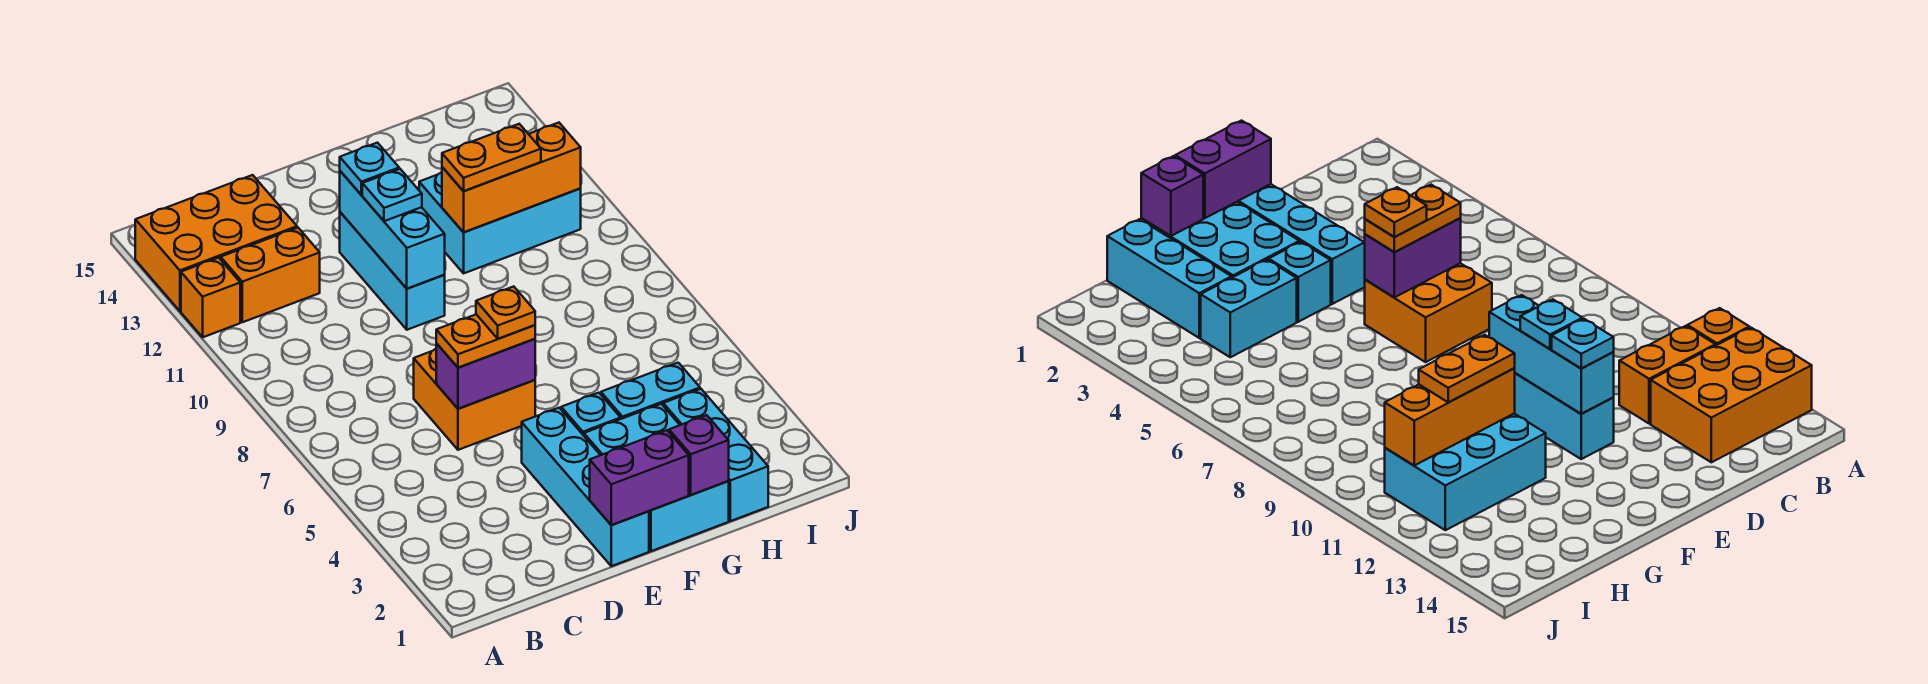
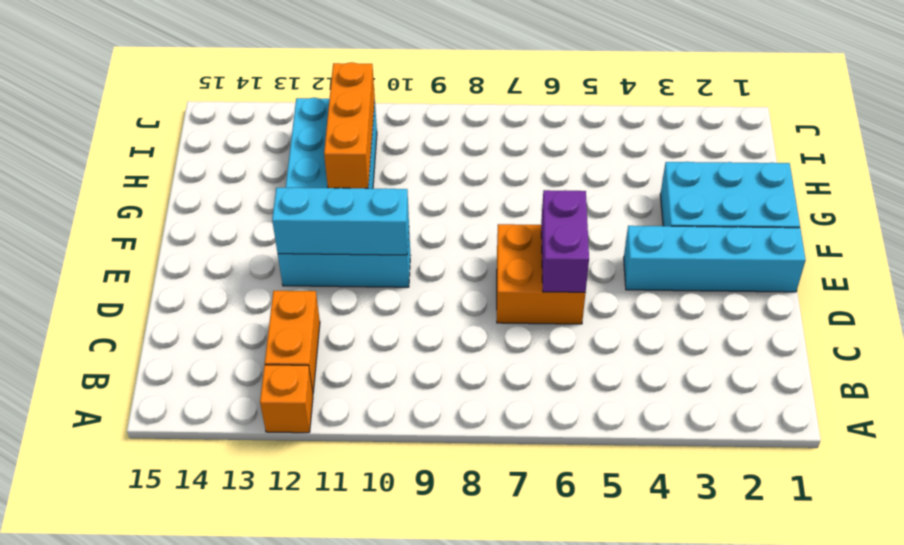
none -> orange brick A13:C14 level 1
none -> cyan brick F4 level 1
none -> cyan brick G4:H4 level 1

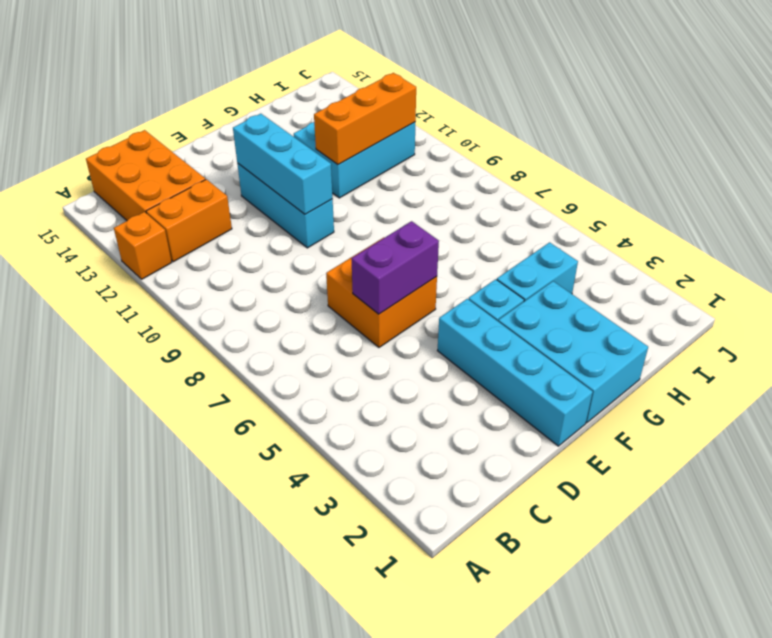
orange brick B13:C15 level 1 -> orange brick A13:C14 level 1
none -> cyan brick H1:H3 level 1
none -> purple brick E1:F1 level 2
none -> purple brick G1 level 2

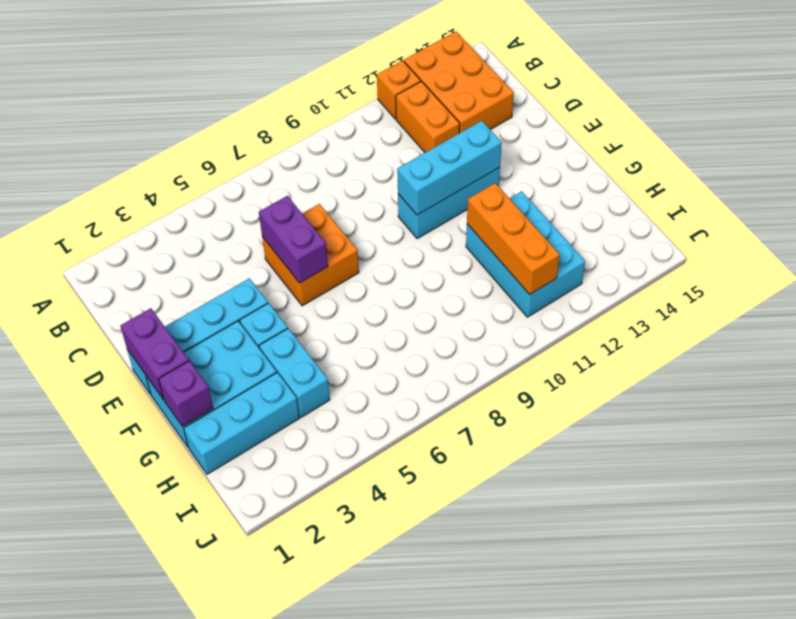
none -> orange plate D6:E6 level 3
none -> cyan plate E11 level 3
none -> cyan plate E12 level 3

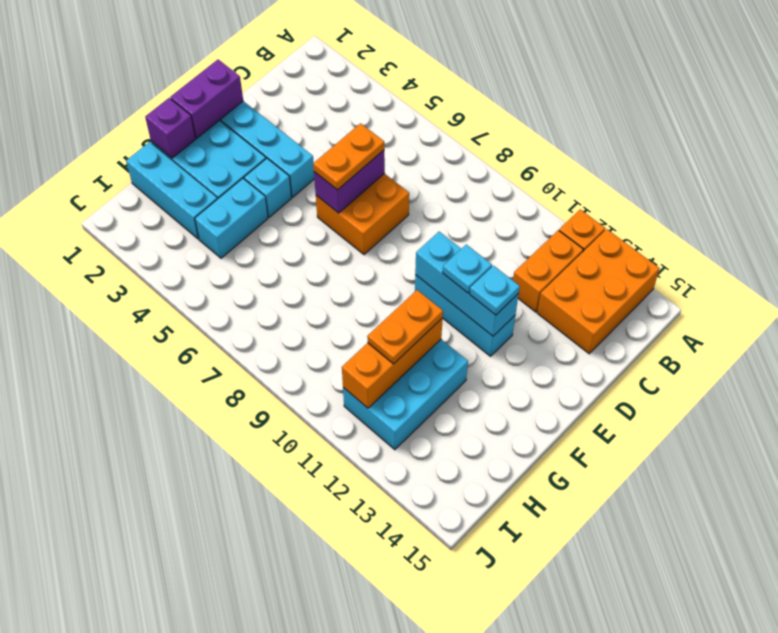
none -> orange plate E6 level 4

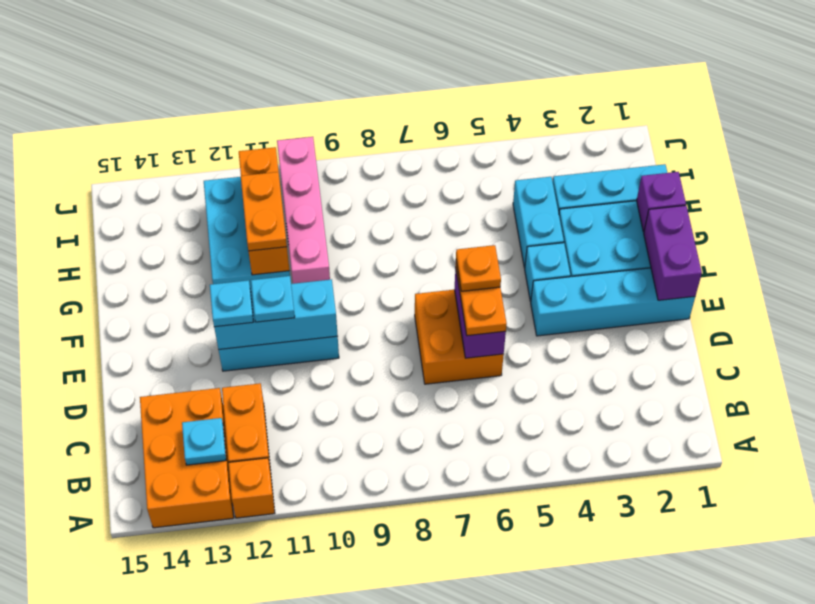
cyan plate B13 level 2 -> none
pink brick G10:J10 level 1 -> none

